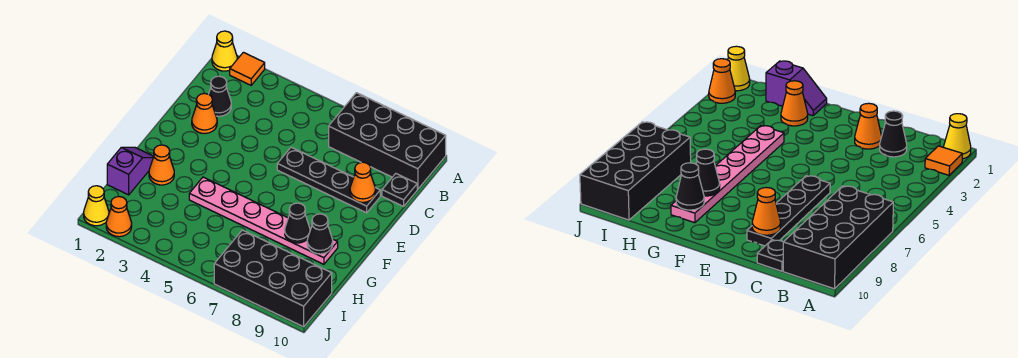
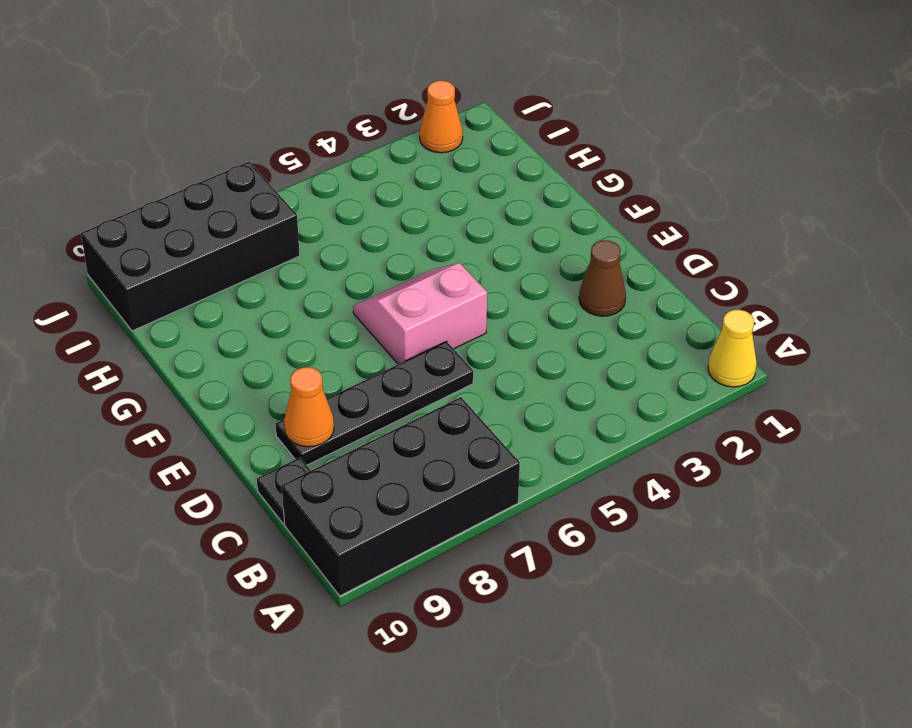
brown cone D2 level 1 -> orange cone D2 level 1
pink slope E5:F6 level 1 top E -> none
none -> orange tile A2 level 1
none -> black cone C2 level 1
none -> purple slope G1:H1 level 1 top H

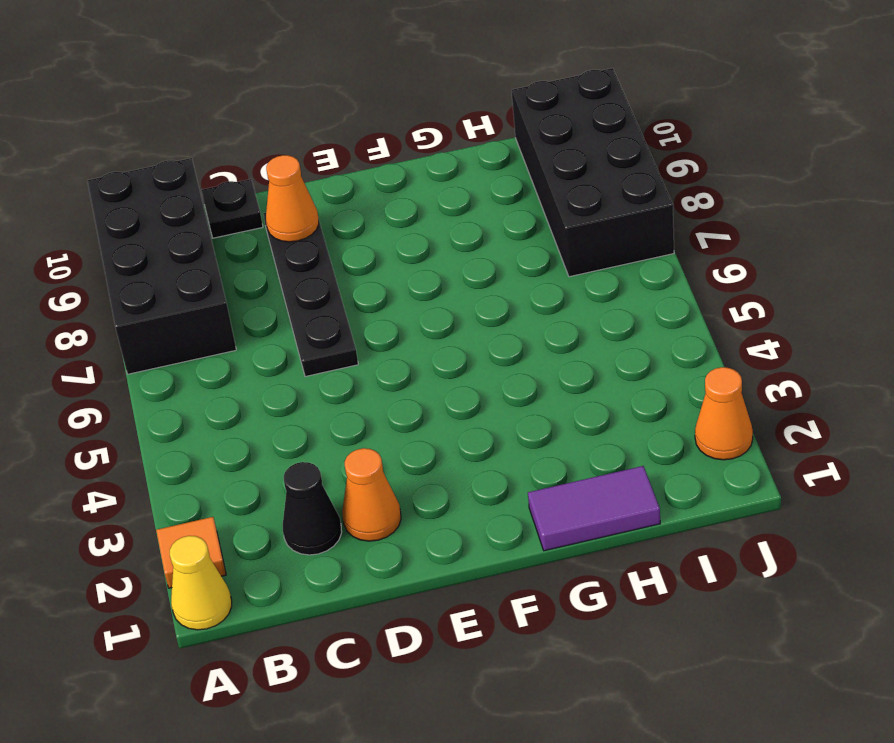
purple tile G1:H1 level 1 -> purple slope G1:H1 level 1 top H
none -> orange cone G2 level 1
none -> pink plate G4:G9 level 1
none -> yellow cone J1 level 1

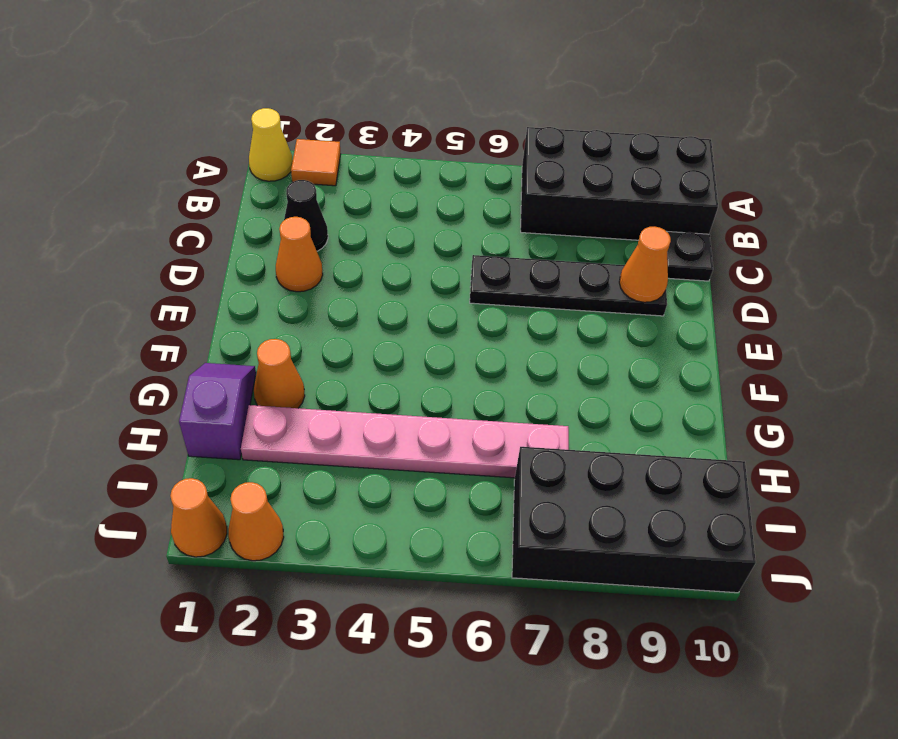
pink plate H2:H7 level 1 -> pink plate G4:G9 level 1
orange cone J1 level 1 -> yellow cone J1 level 1
none -> black cone G8 level 2
none -> black cone G9 level 2

